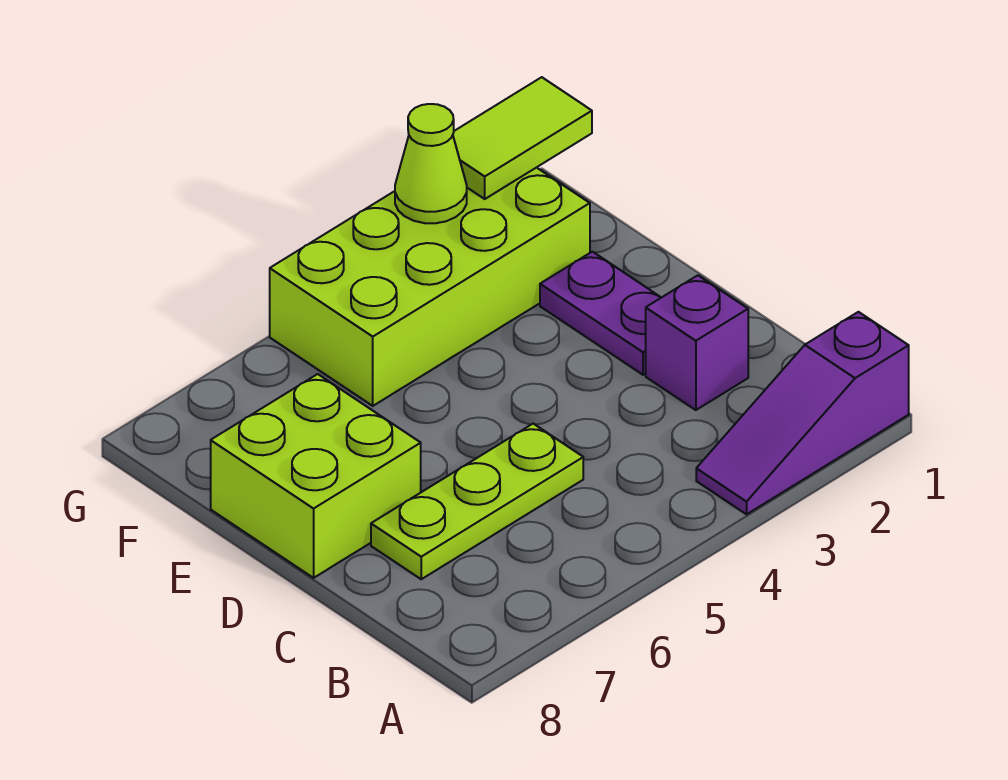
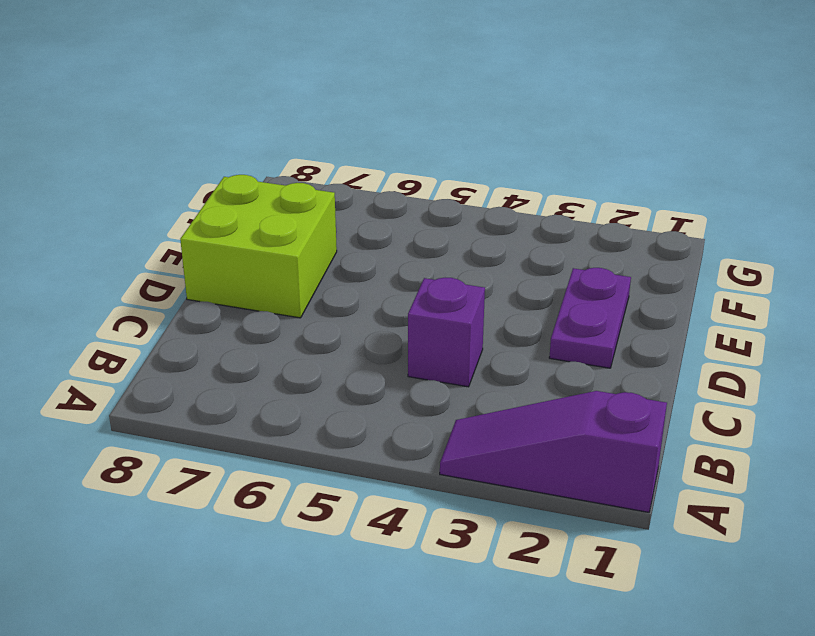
purple brick C4 level 1 -> purple brick C2 level 1
none -> lime plate C5:C7 level 1
none -> lime brick F2:G5 level 1

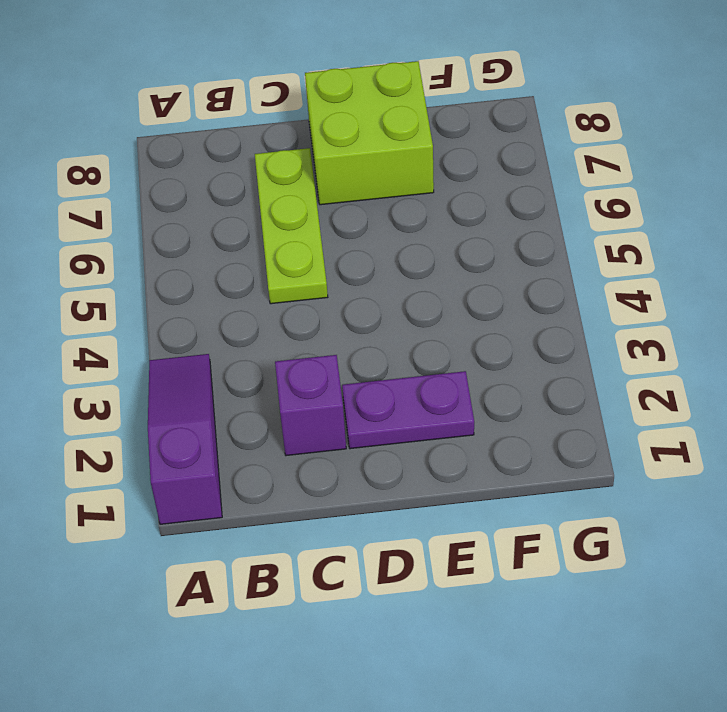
none -> lime brick F2:G5 level 1
none -> lime tile G1:G2 level 2

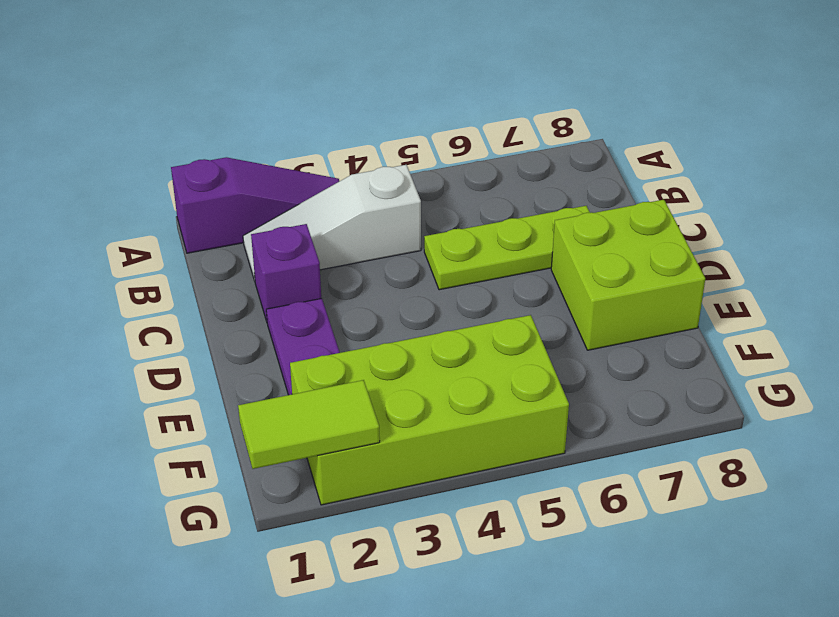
white slope B2:B4 level 1 top 4 -> none
none -> lime cone G3 level 2

